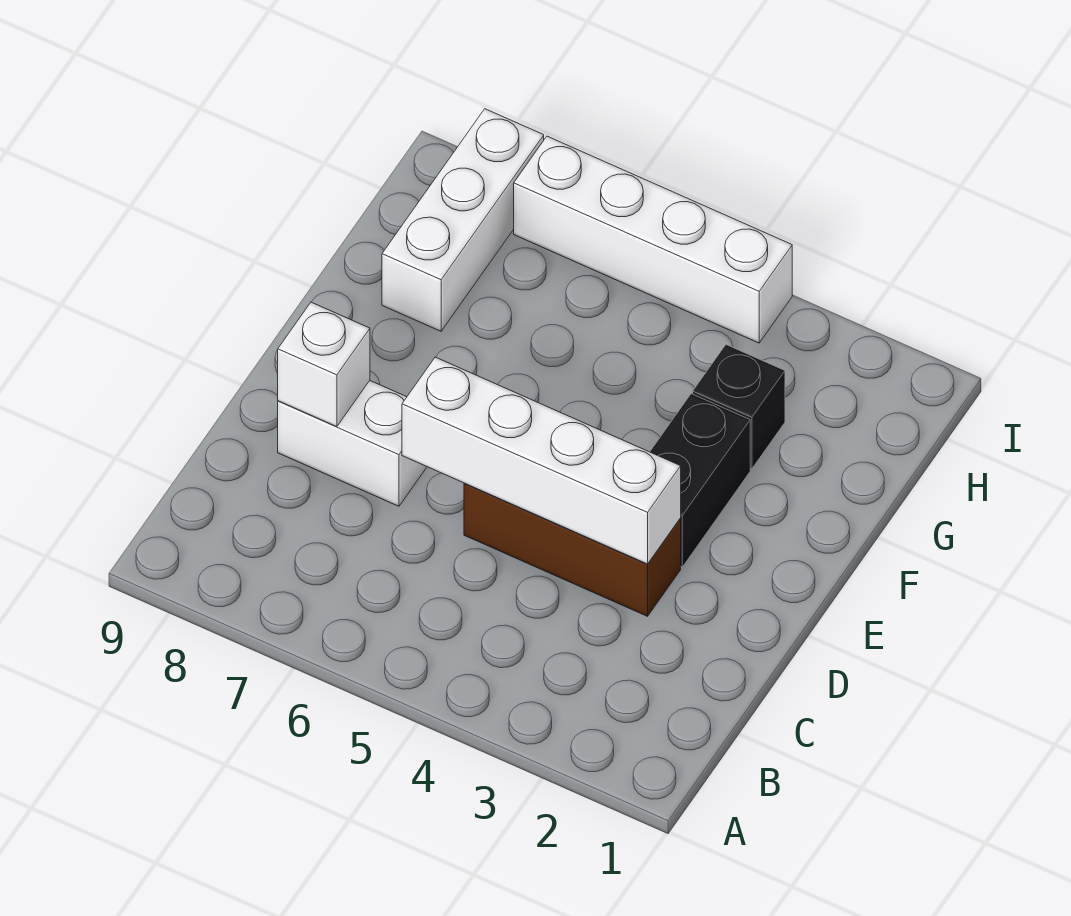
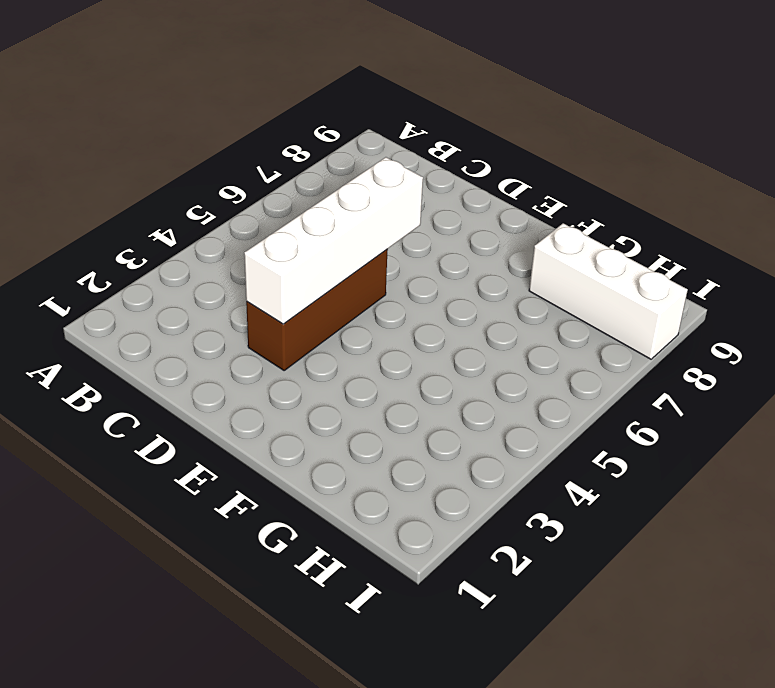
none -> white brick D7:D8 level 1
none -> black brick E3:F3 level 1

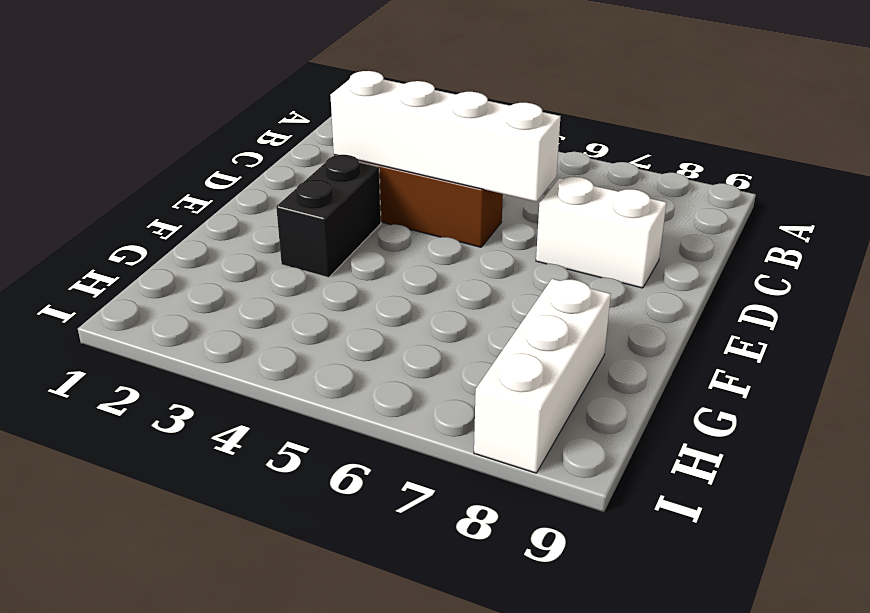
none -> black brick G3 level 1
none -> white brick I4:I7 level 1

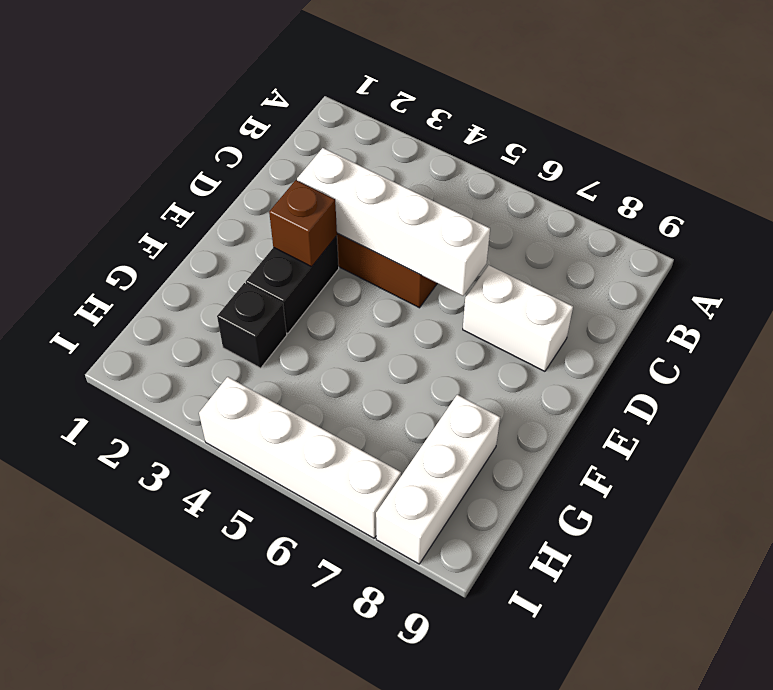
brown brick E3 level 2 -> none
none -> white brick D8 level 2

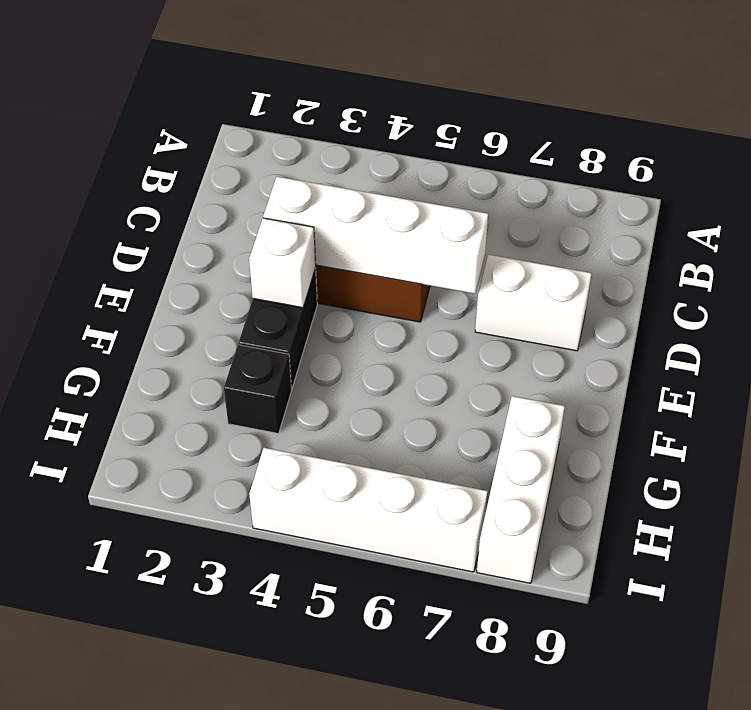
white brick E3 level 2 -> white brick D8 level 2

